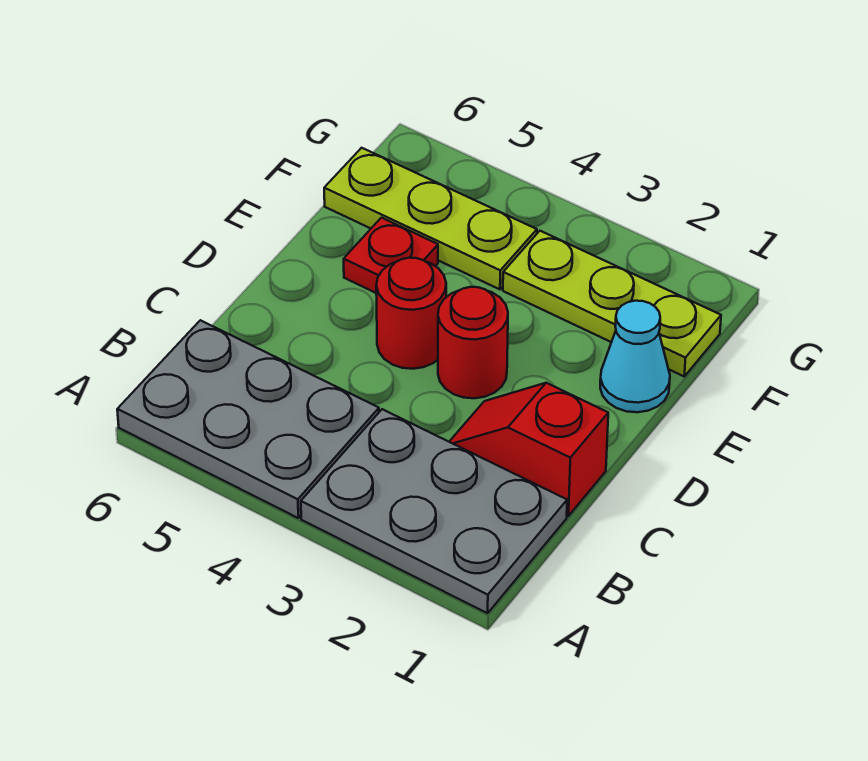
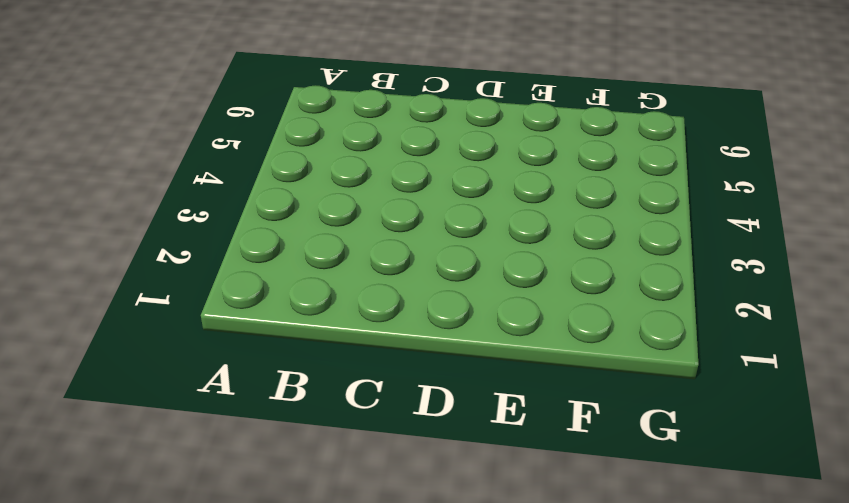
none -> grey plate A1:B3 level 1
none -> grey plate A4:B6 level 1

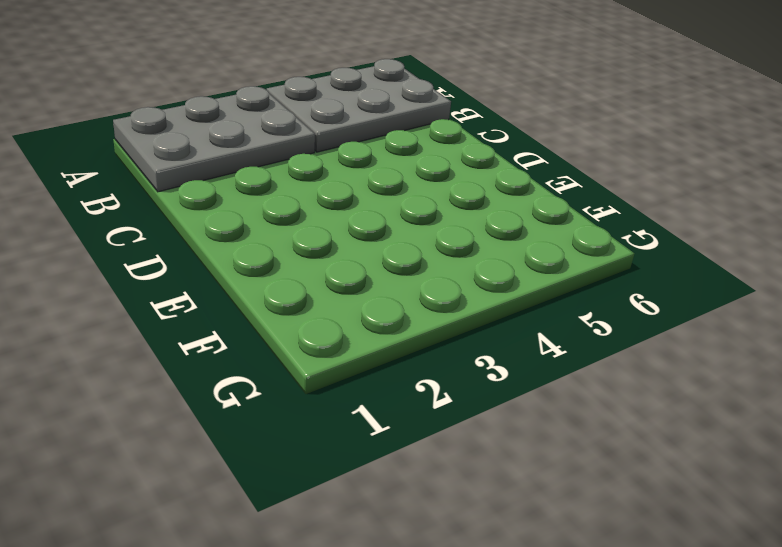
none -> red slope C1:C2 level 1 top 1
none -> red round brick D3 level 1

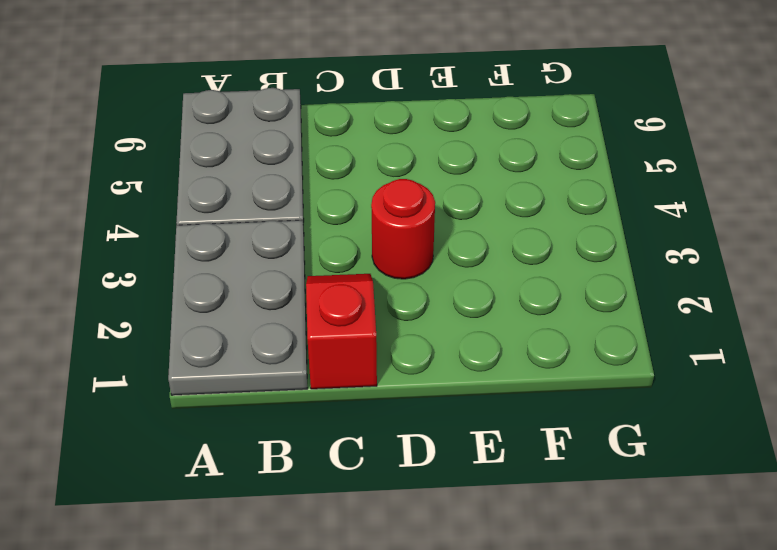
none -> red round brick D4 level 1
none -> cyan cone E1 level 1

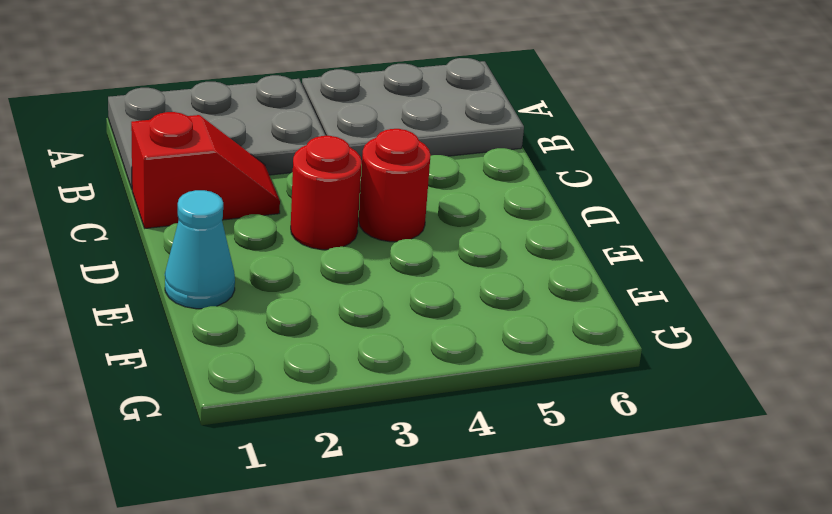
none -> red plate E5 level 1
none -> lime plate F1:F3 level 1

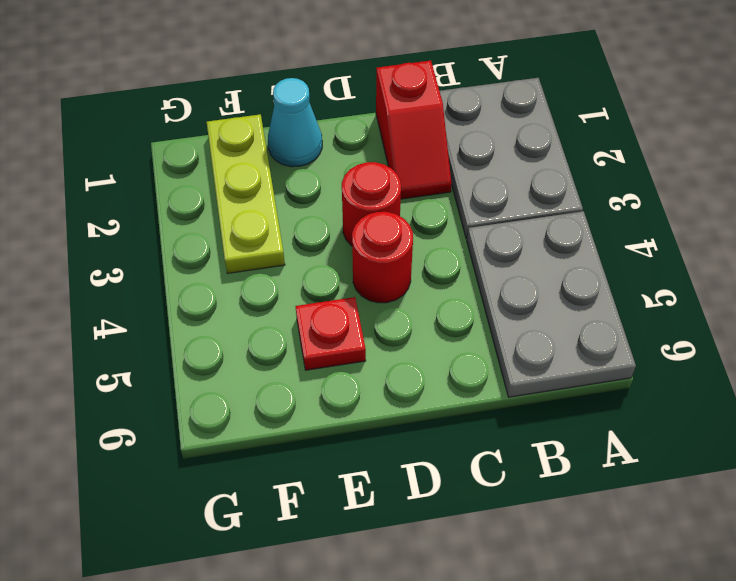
none -> lime plate F4:F6 level 1

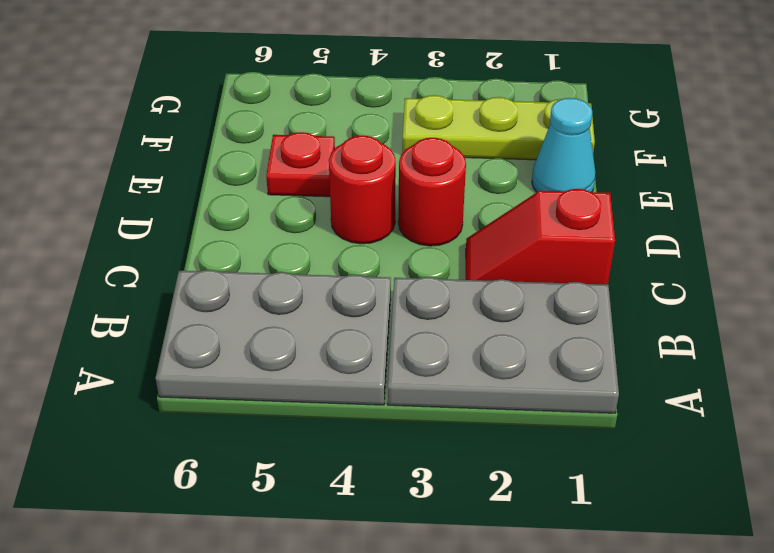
none -> lime plate F4:F6 level 1

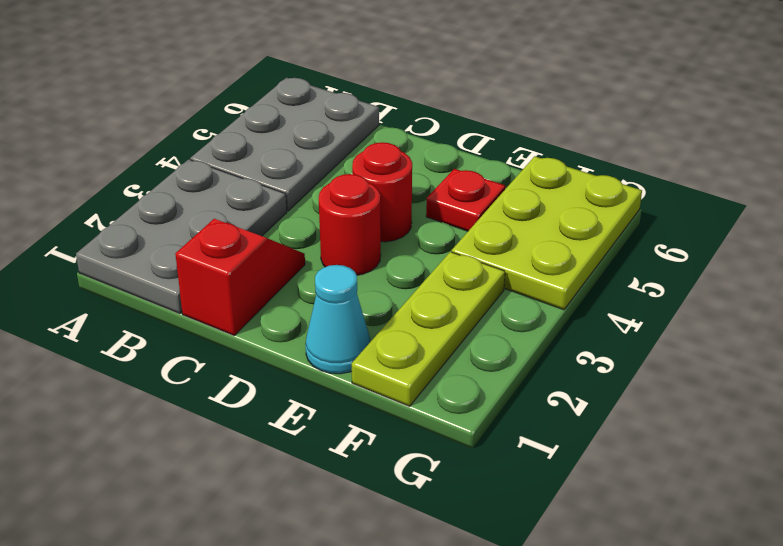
lime plate F4:G6 level 1 -> lime plate F4:F6 level 1

